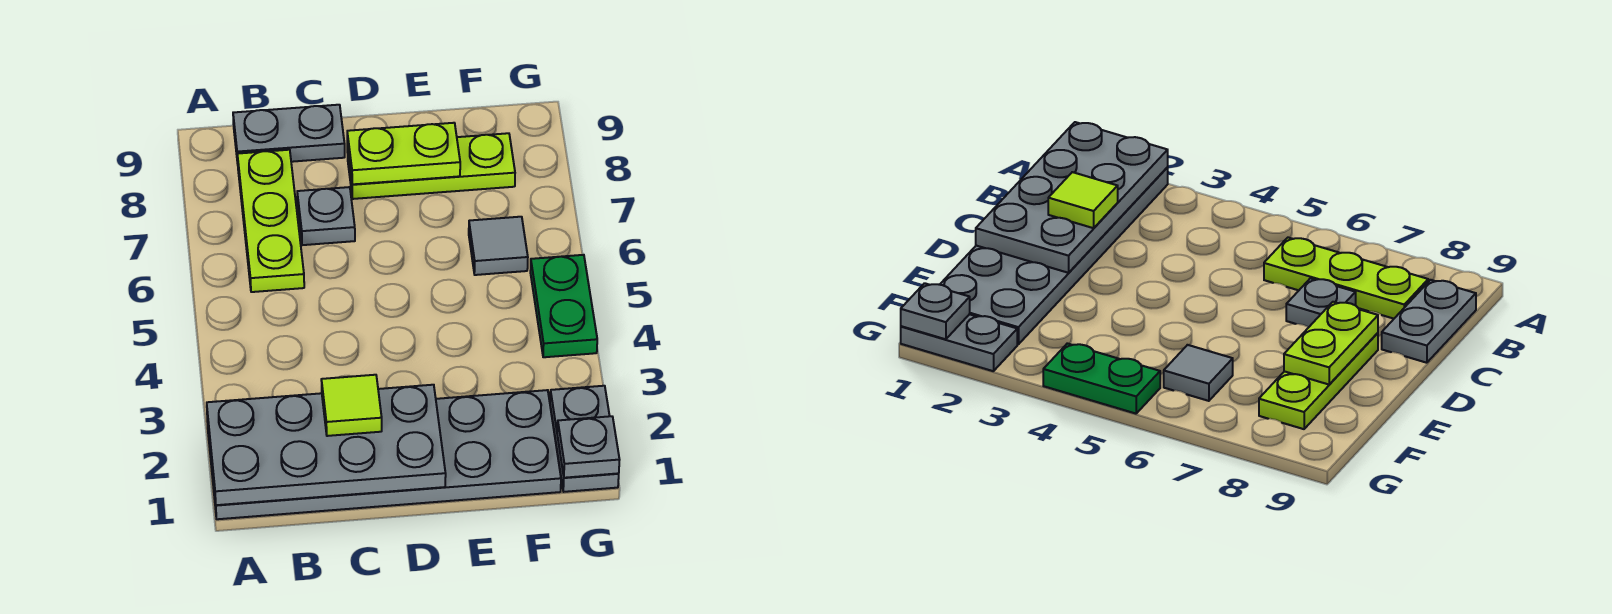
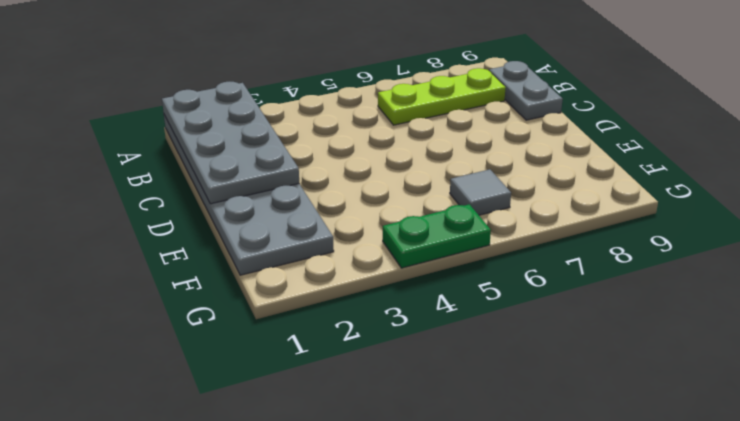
none -> grey plate C7 level 1
none -> lime plate D8:F8 level 1
none -> grey plate G1:G2 level 1

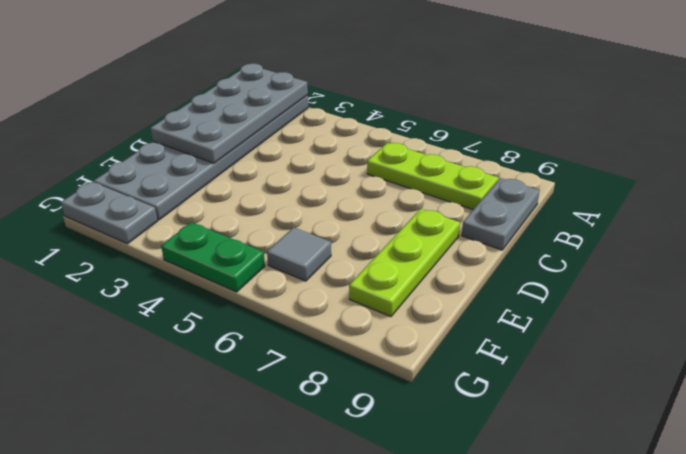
none -> grey plate C7 level 1
none -> lime plate D8:E8 level 2
none -> grey plate G1 level 2

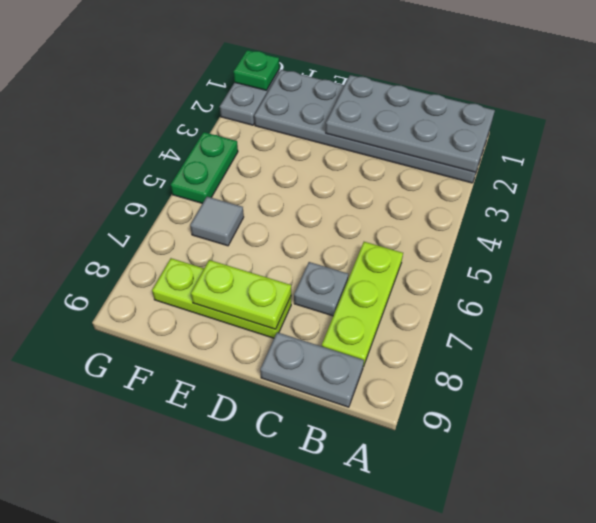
green plate G1 level 2 -> grey plate G1 level 2
none -> lime tile C2 level 3

